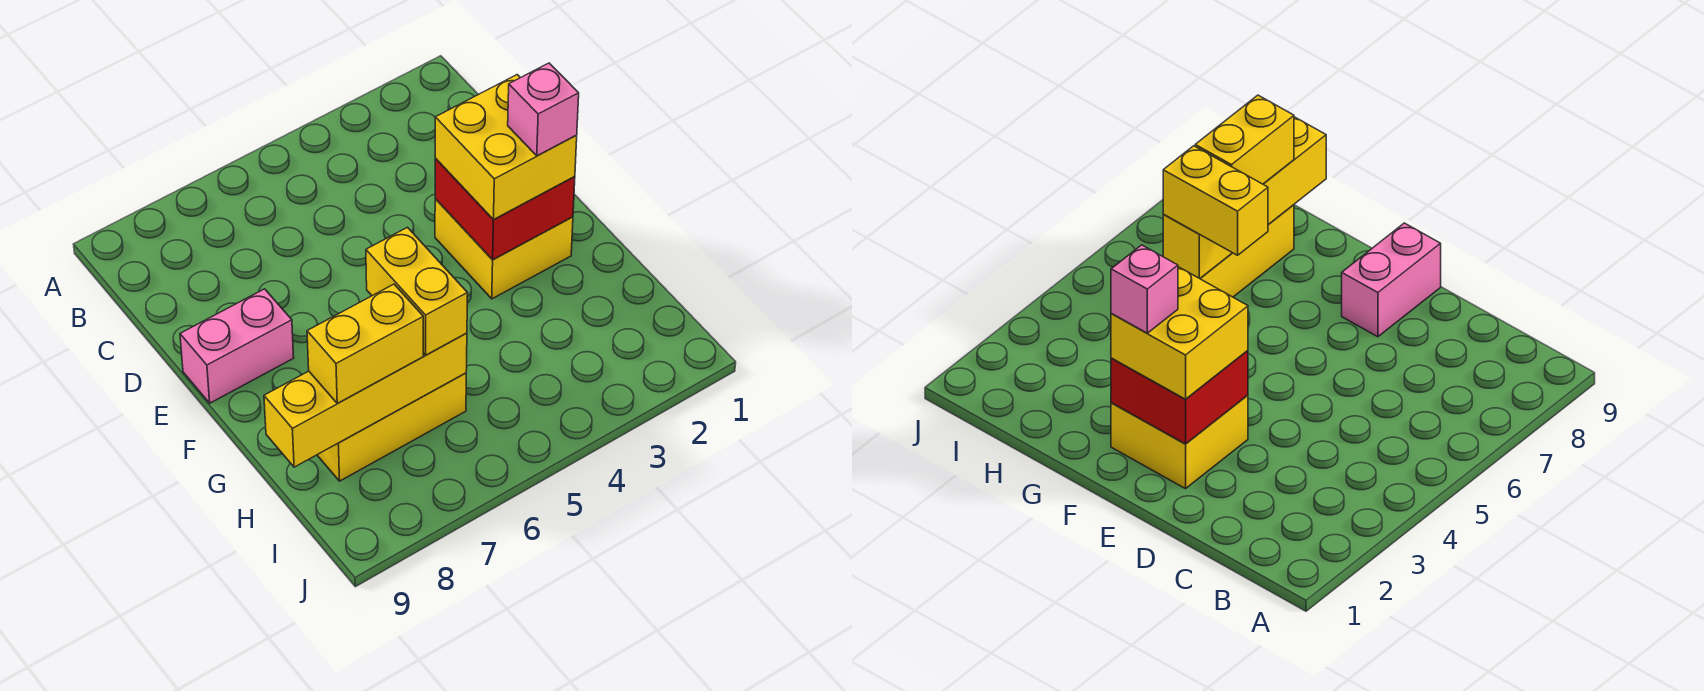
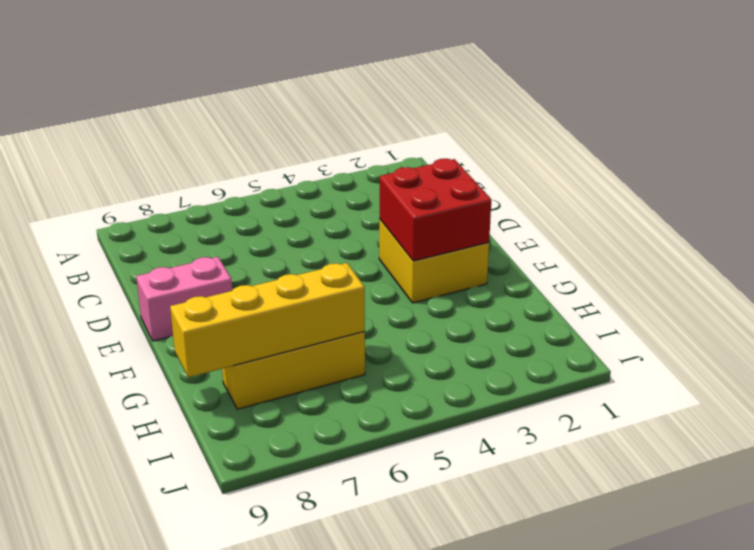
none -> yellow brick E2:F3 level 3
none -> yellow brick G6:H6 level 3

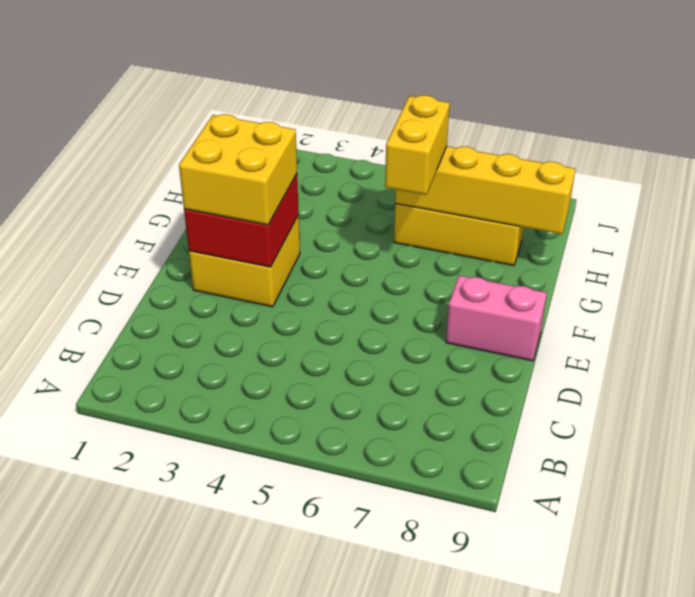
none -> yellow brick H7:H8 level 3
none -> pink brick F2 level 4

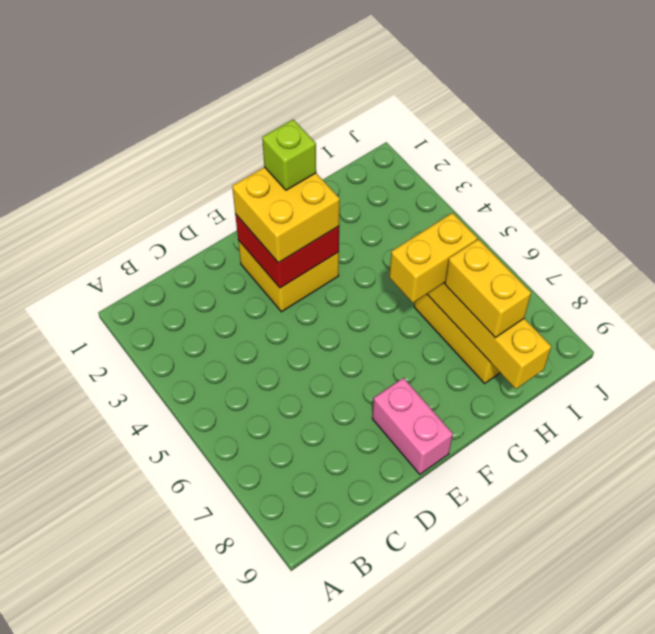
lime brick F2 level 4 -> pink brick F2 level 4

